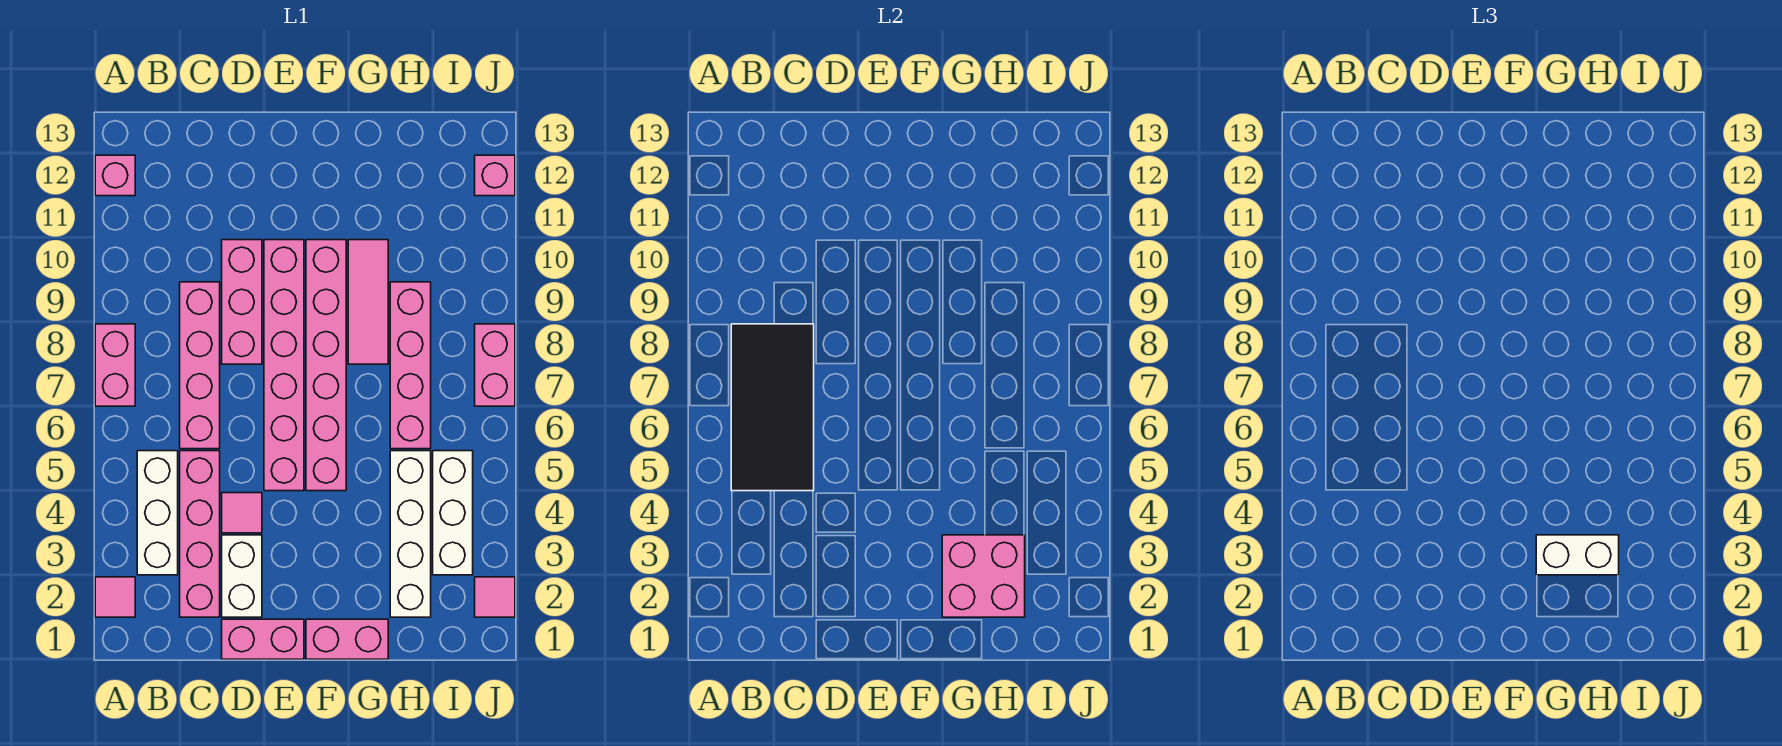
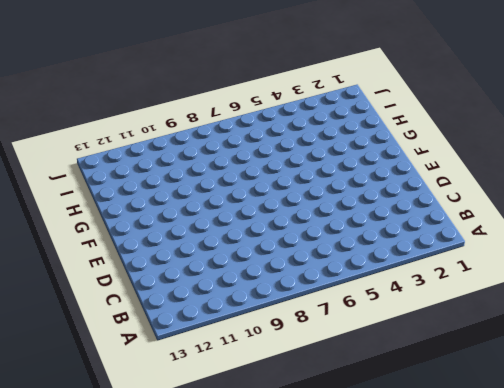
none -> pink tile A2 level 1
none -> pink brick A7:A8 level 1
none -> pink brick A12 level 1

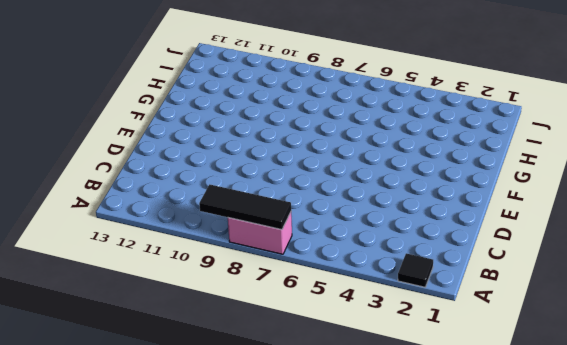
black tile A2 level 1 -> pink tile A2 level 1
black tile A7:A9 level 2 -> none
none -> pink brick A12 level 1
none -> white brick B3:B5 level 1
none -> pink brick C2:C5 level 1

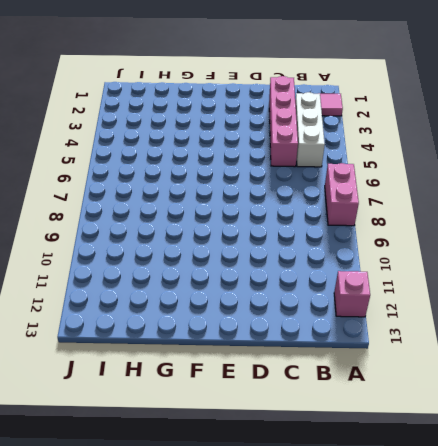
none -> pink brick C6:C9 level 1
none -> pink brick D1:E1 level 1
none -> white brick D2:D3 level 1

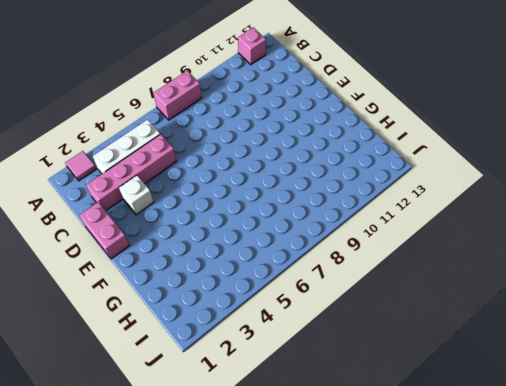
white brick D3 level 1 -> white brick D2:D3 level 1
none -> pink brick C6:C9 level 1
none -> pink tile D4 level 1
none -> pink brick D8:D10 level 1

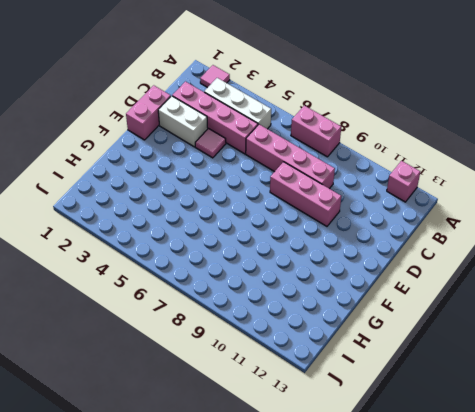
none -> pink brick E5:E10 level 1
none -> pink brick F1:G1 level 1
none -> pink brick F5:F10 level 1

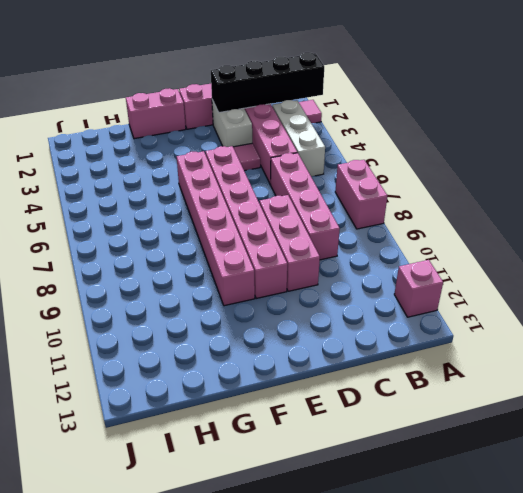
black brick A2:D2 level 2 -> none
none -> pink tile G8:G10 level 1
none -> white brick H2:H5 level 1
none -> pink brick H6:H9 level 1

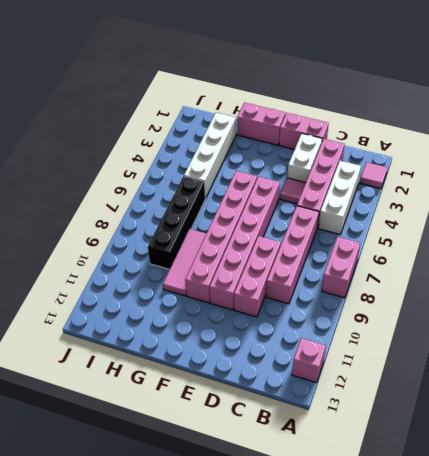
black brick H6:H9 level 1 -> pink brick H6:H9 level 1
none -> white brick I3:I5 level 1
none -> pink tile J2 level 1
none -> pink brick J7:J8 level 1

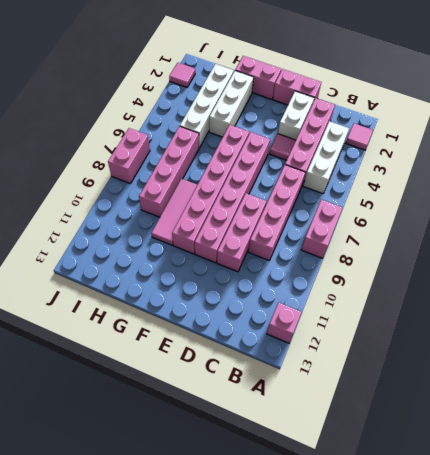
white brick G2:G4 level 1 -> white brick I3:I5 level 1
none -> pink brick J12 level 1
none -> black tile B5:C8 level 2
none -> pink brick G2:H3 level 2

